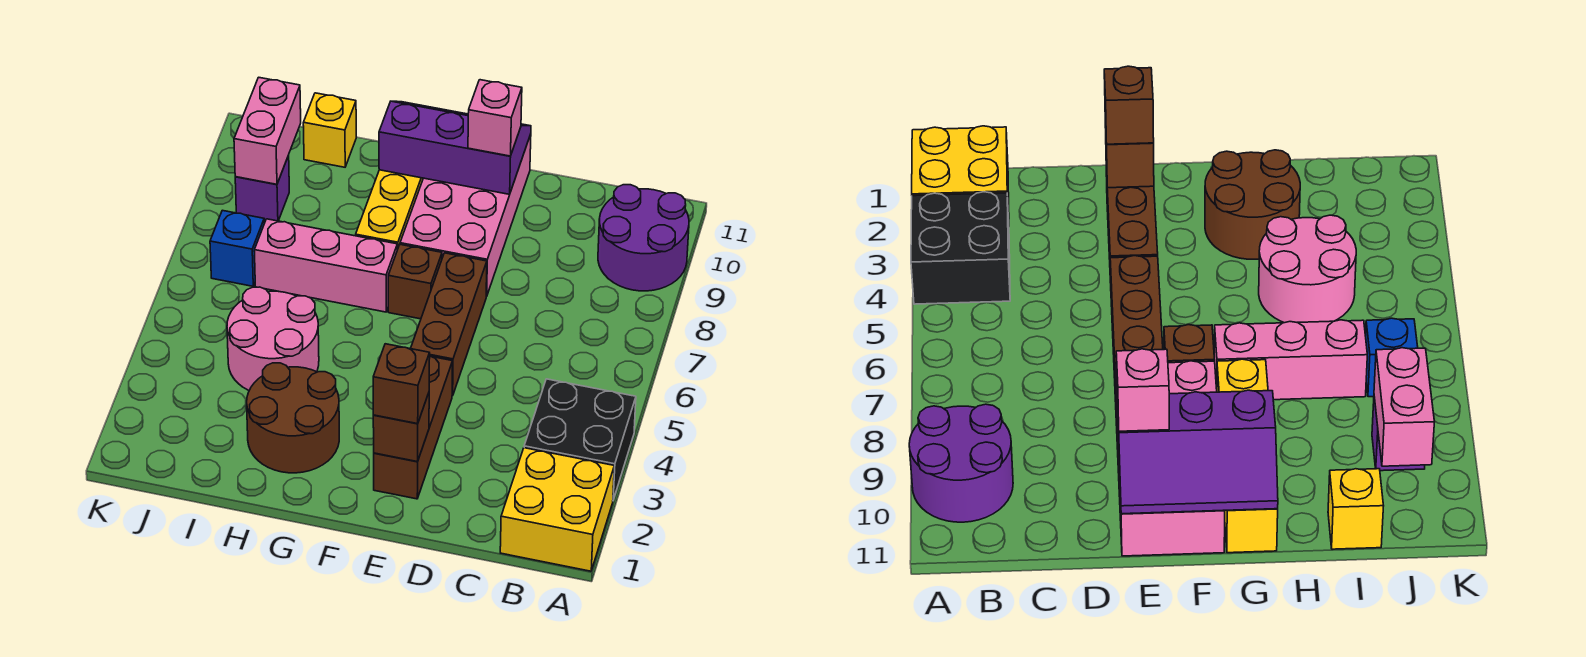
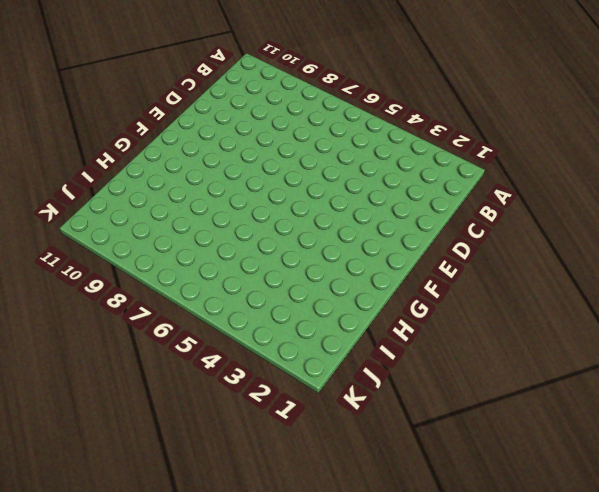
none -> yellow brick A1:B2 level 1
none -> black brick A3:B4 level 1
none -> purple round brick A9:B10 level 1

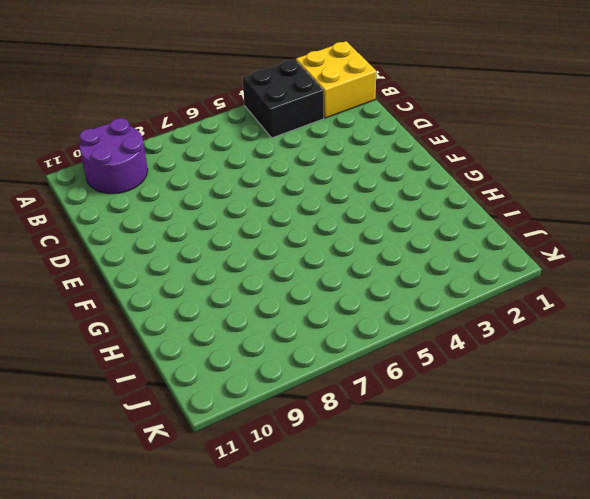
none -> brown brick E2:E4 level 1
none -> brown brick E5:E7 level 1
none -> pink brick E8:F11 level 1

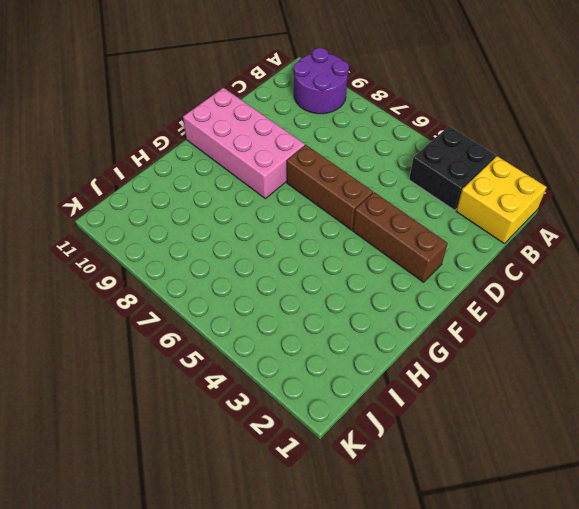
none -> brown brick F7 level 1
none -> brown round brick G2:H3 level 1
none -> pink brick G7:I7 level 1

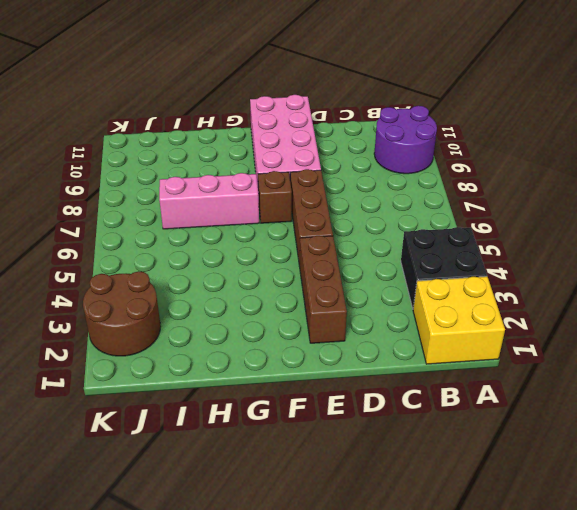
brown round brick J2:K3 level 1 -> brown round brick G2:H3 level 1
none -> yellow brick G8:G11 level 1
none -> pink round brick H4:I5 level 1
none -> yellow brick I11 level 1

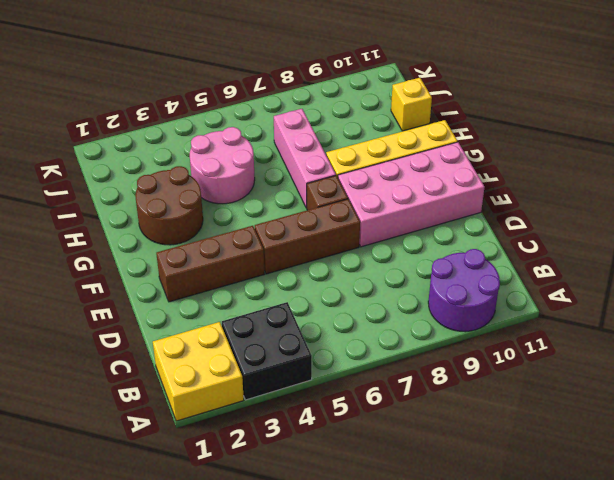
none -> blue brick J7 level 1
none -> purple brick J9 level 1
none -> brown brick E2 level 2

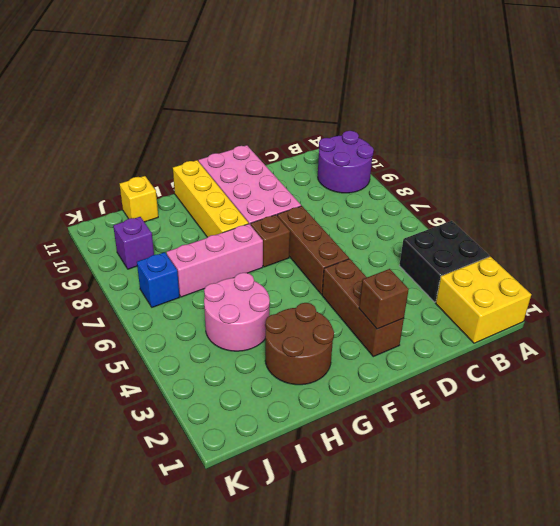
none -> purple slope E10:G11 level 2 top 10
none -> pink brick J9:J10 level 2
none -> brown brick E2 level 3

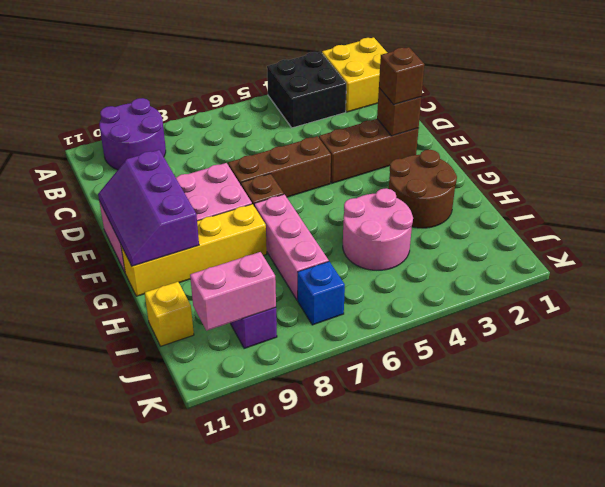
none -> pink brick E10 level 3

